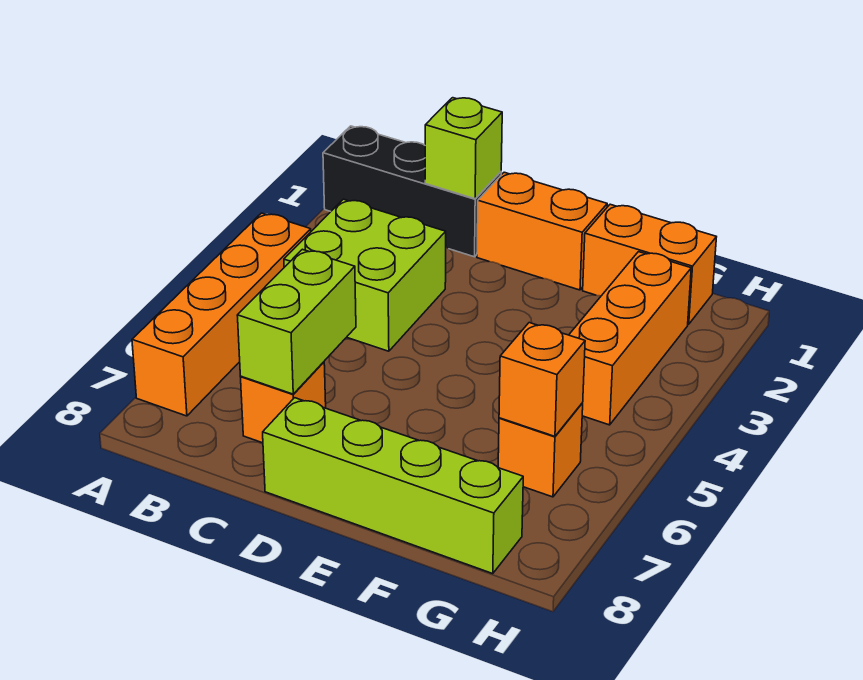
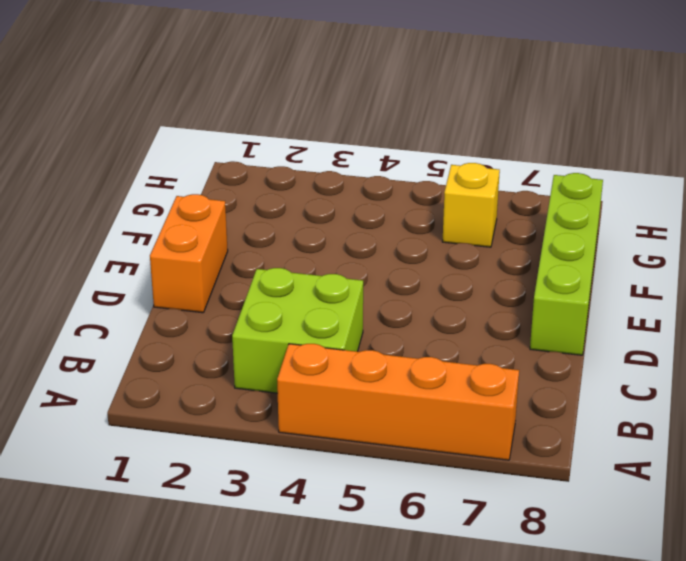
yellow brick G6 level 1 -> orange brick G6 level 1
none -> black brick A1:C1 level 1
none -> orange brick C7 level 1
none -> orange brick F1:G1 level 1

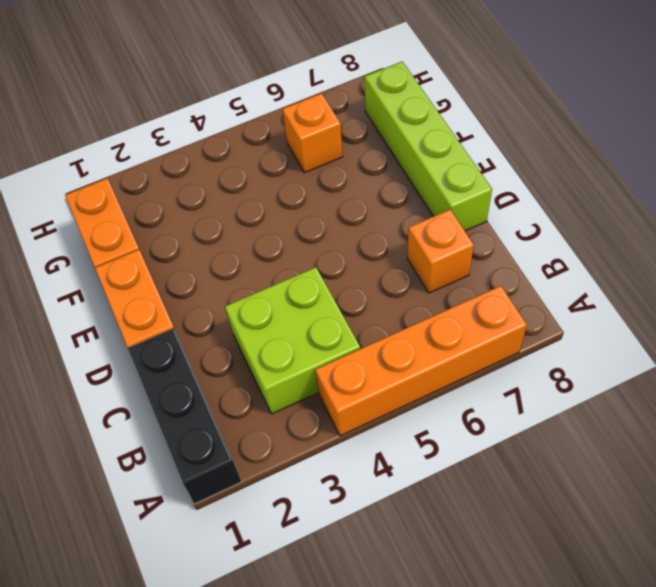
none -> orange brick G2:G4 level 1
none -> lime brick C1 level 2
none -> lime brick C6:C7 level 2

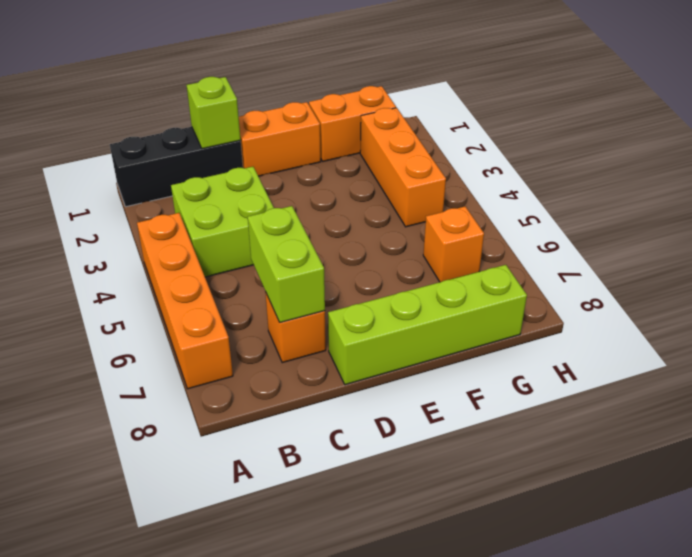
none -> orange brick G6 level 2

